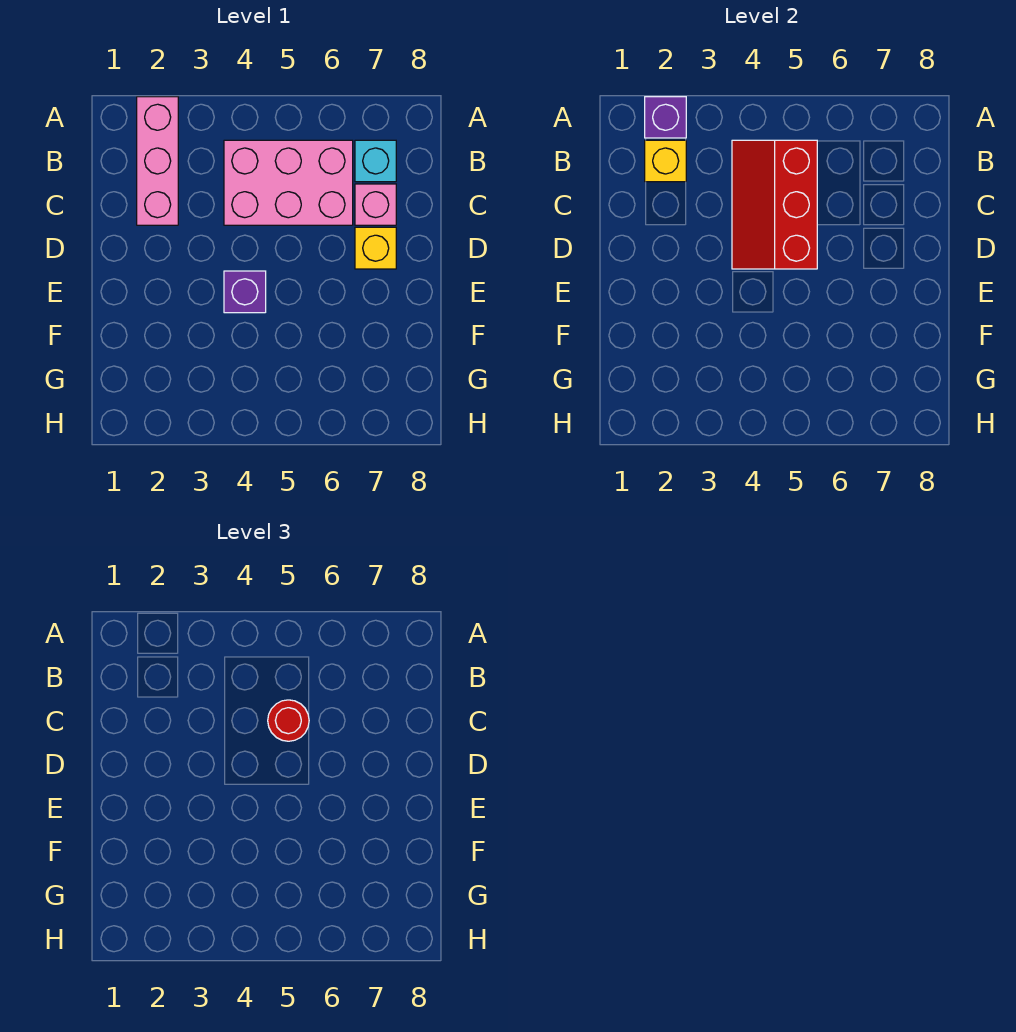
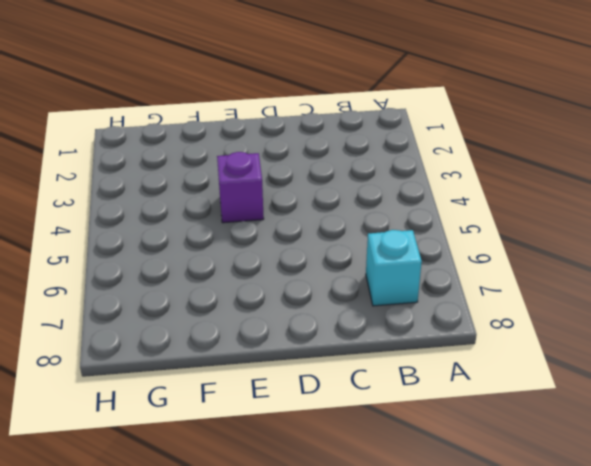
none -> pink brick A2:C2 level 1
none -> pink brick B4:C6 level 1

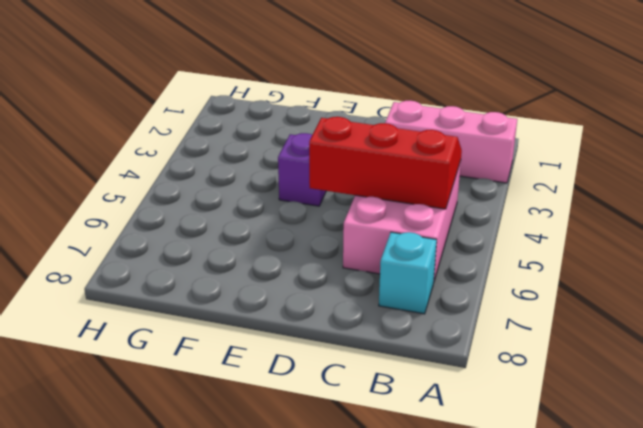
none -> pink brick C7 level 1
none -> yellow brick D7 level 1

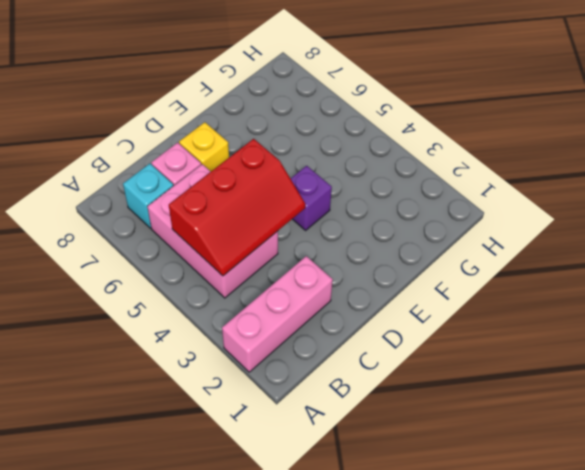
none -> purple brick A2 level 2
none -> yellow brick B2 level 2

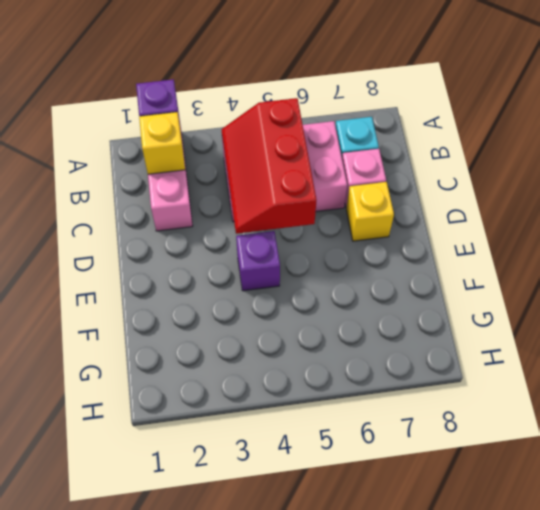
none -> red round brick C5 level 3

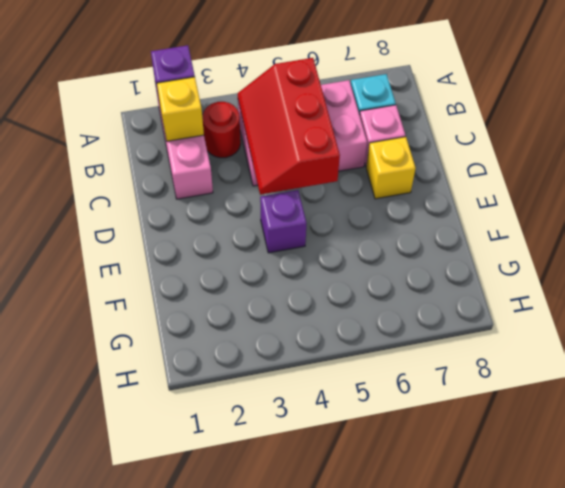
red round brick B3 level 1 -> red round brick C5 level 3

